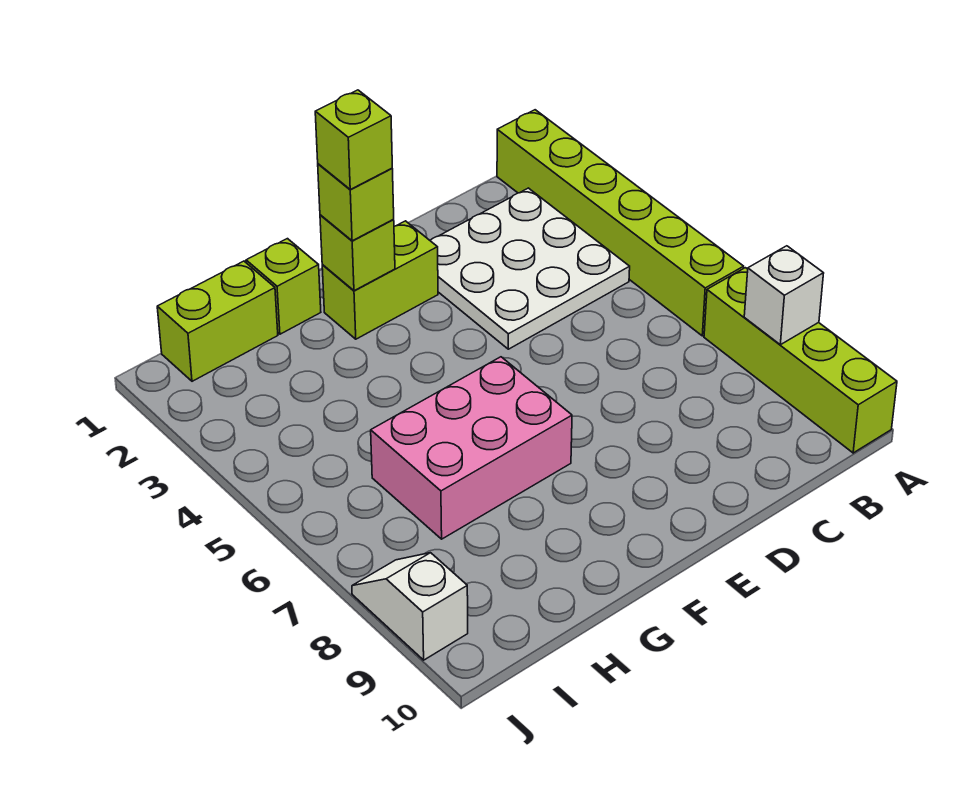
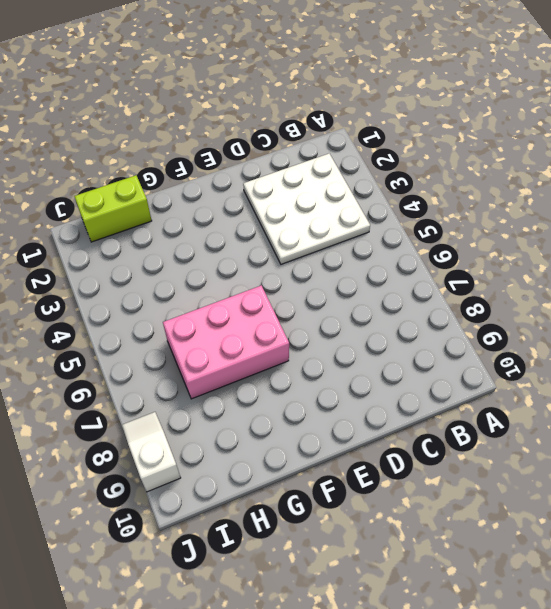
none -> lime brick A1:A6 level 1
none -> lime brick A7:A10 level 1
none -> lime brick E2:F2 level 1

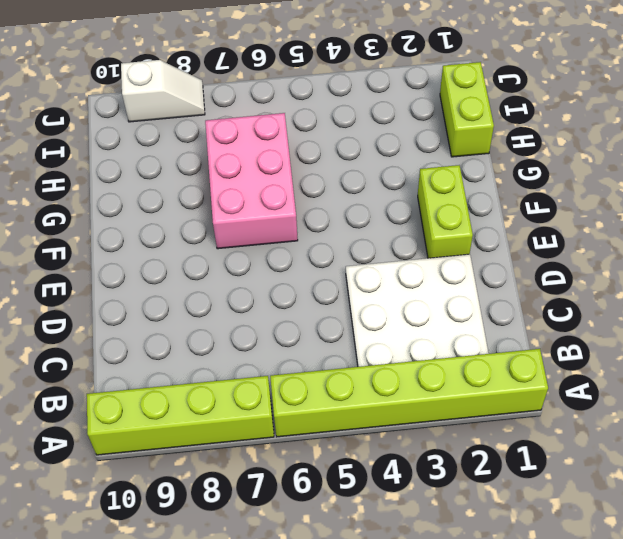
none -> lime brick G1 level 1
none -> white brick A8 level 2
none -> lime brick F2 level 2

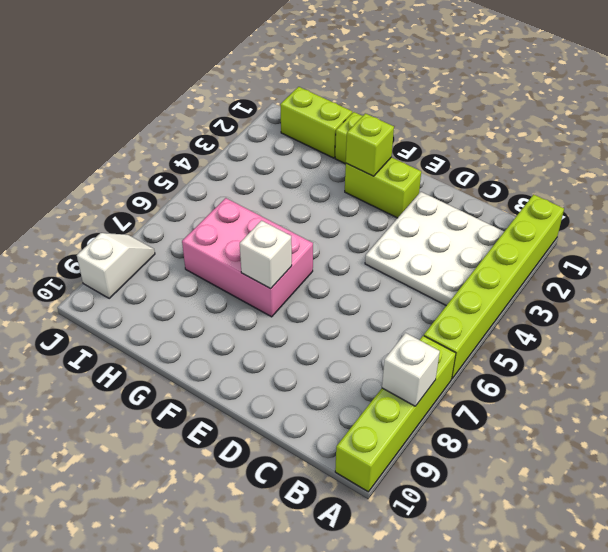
white brick F7 level 2 -> none
none -> lime brick F2 level 3
none -> lime brick F2 level 4

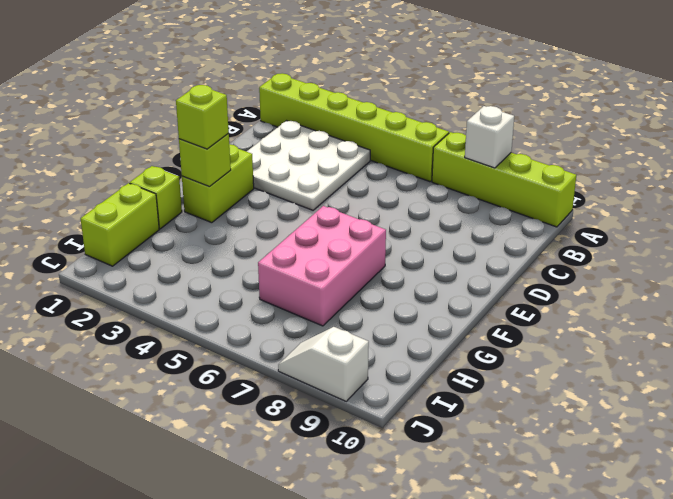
none -> lime brick F2 level 4

